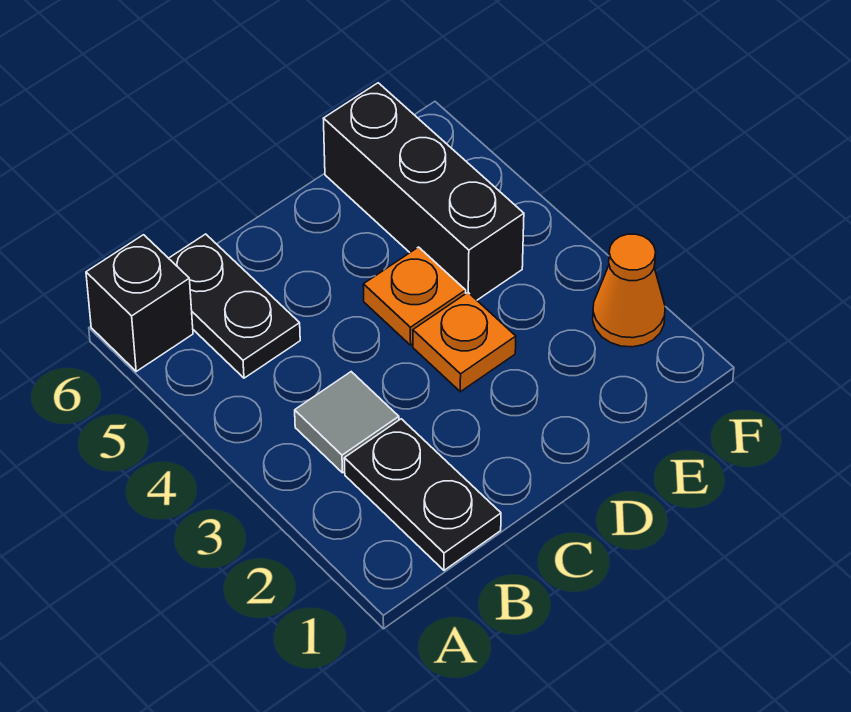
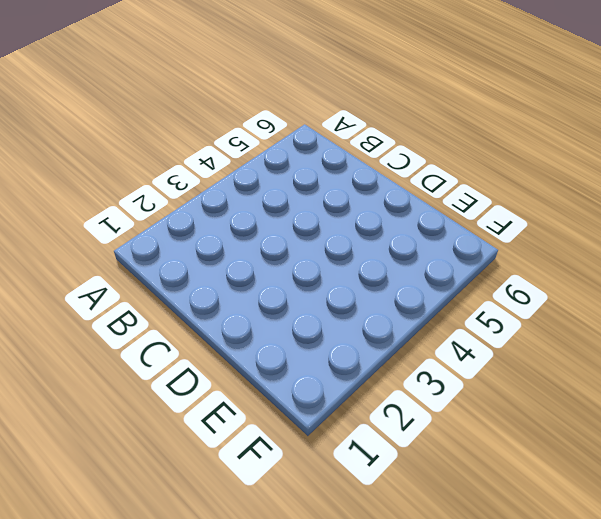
none -> black brick A6 level 1
none -> black plate B1:B2 level 1

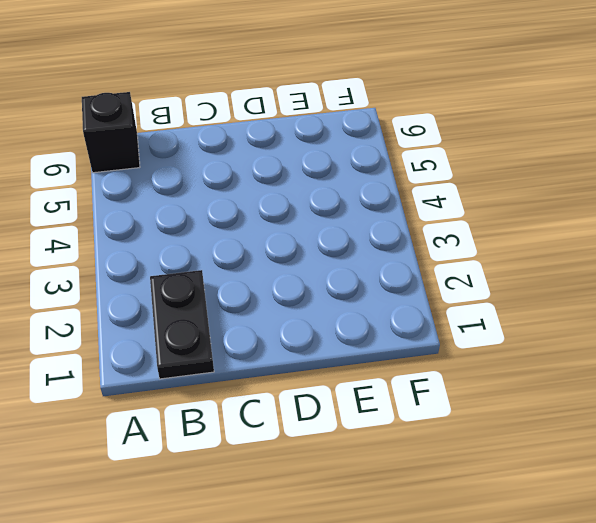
none -> grey tile B3 level 1
none -> black plate B5:B6 level 1

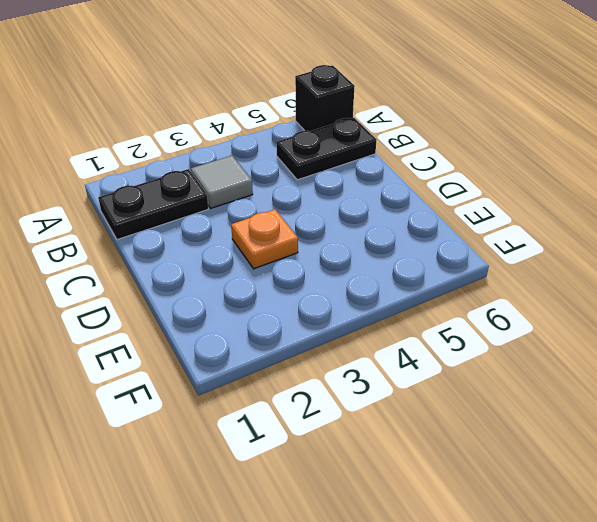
none -> orange plate D4 level 1
none -> black brick E4:E6 level 1

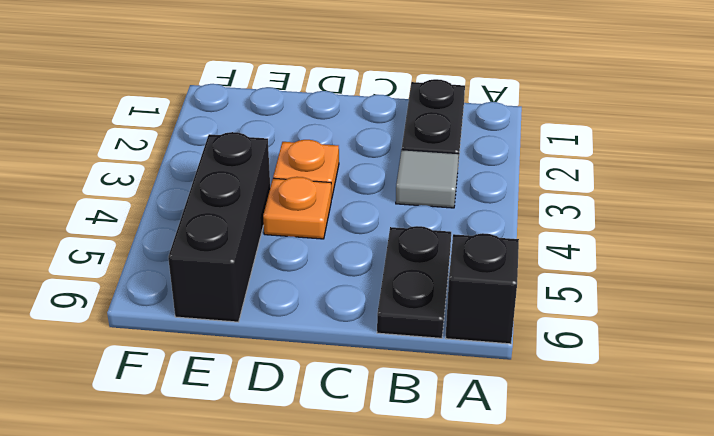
none -> orange cone F2 level 1

